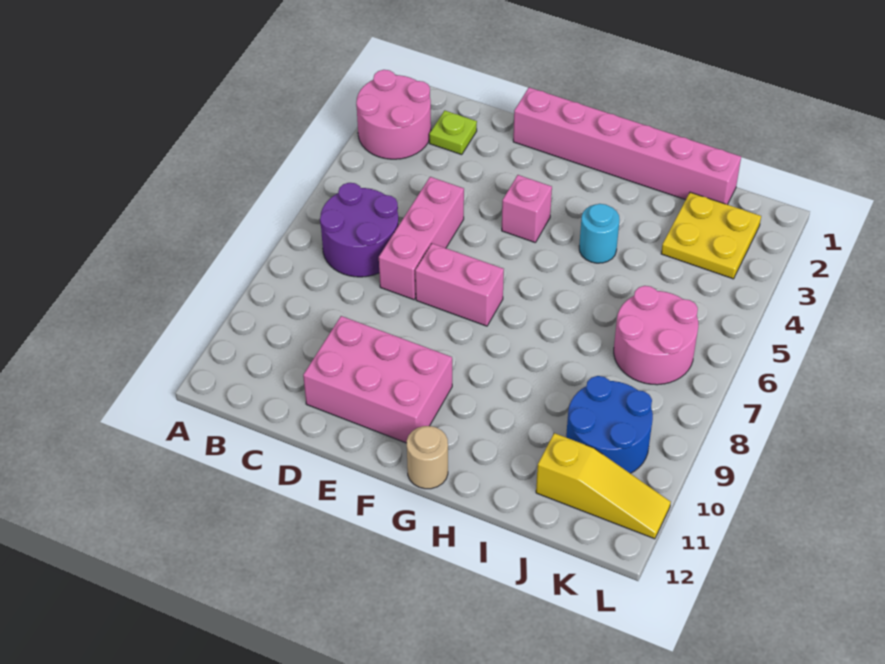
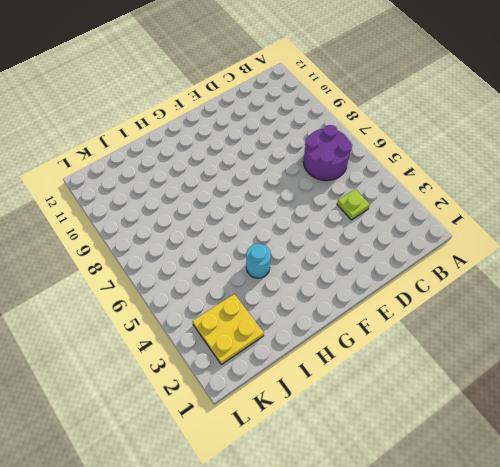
lime plate C4 level 1 -> lime plate C2 level 1
none -> pink round brick A2:B3 level 1
none -> pink brick D5:D7 level 1
none -> pink brick D10:F11 level 1

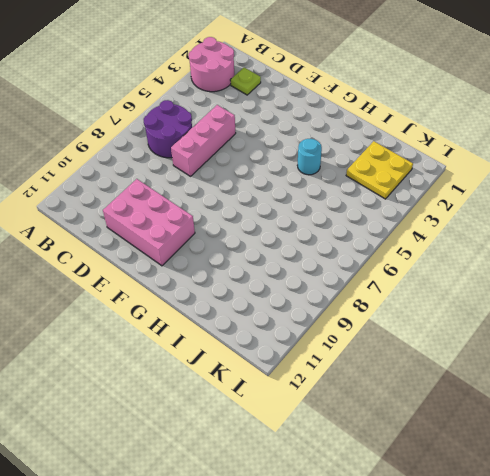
none -> pink brick E1:J1 level 1
none -> pink brick E7:F7 level 1
none -> pink brick F4 level 1

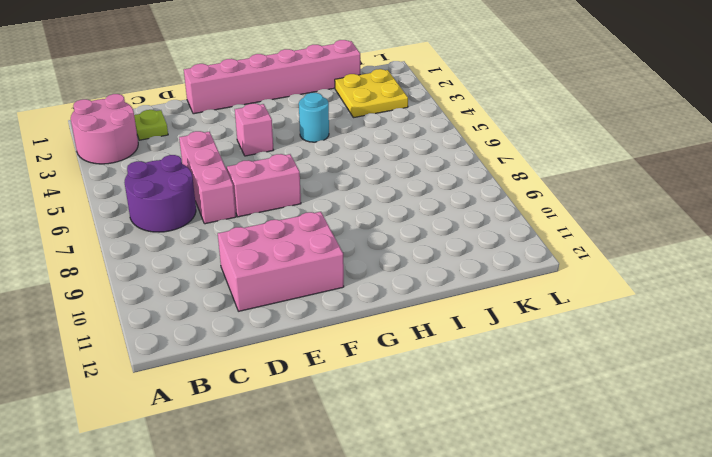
none -> tan round brick G12 level 1
none -> pink round brick J6:K7 level 1
none -> blue round brick J9:K10 level 1

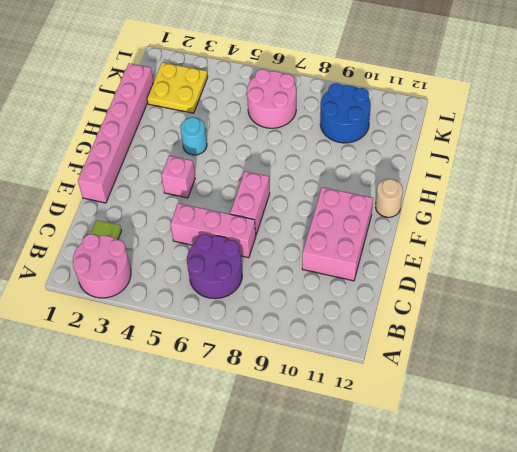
none -> yellow slope J11:L11 level 1 top J

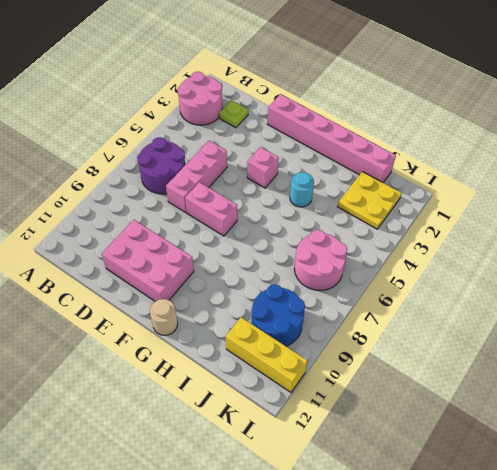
yellow brick J11:L11 level 1 -> yellow slope J11:L11 level 1 top J

